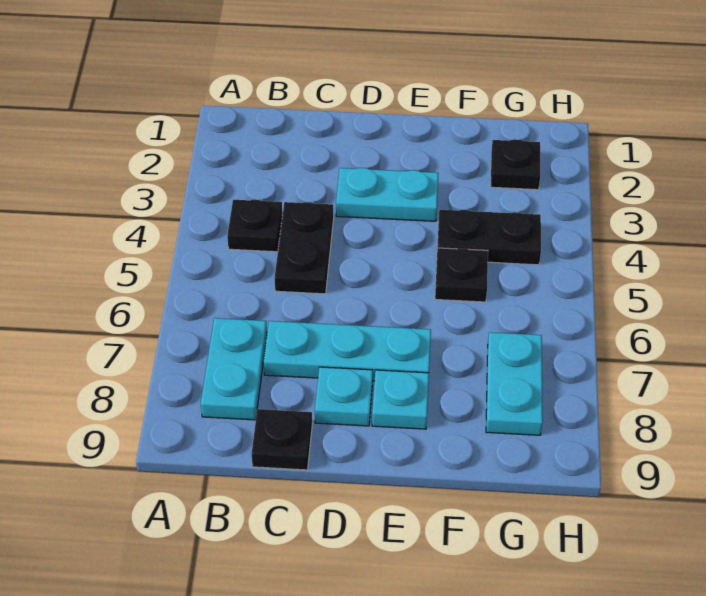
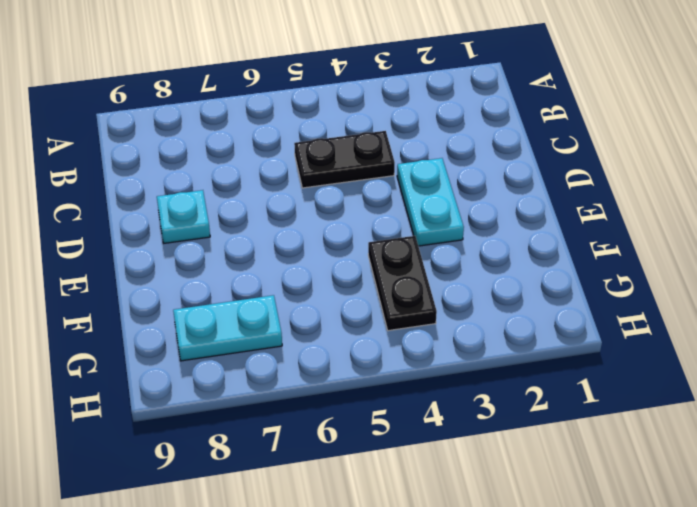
none -> black plate B4 level 1
none -> cyan plate B7:B8 level 1
none -> cyan plate C7:E7 level 1

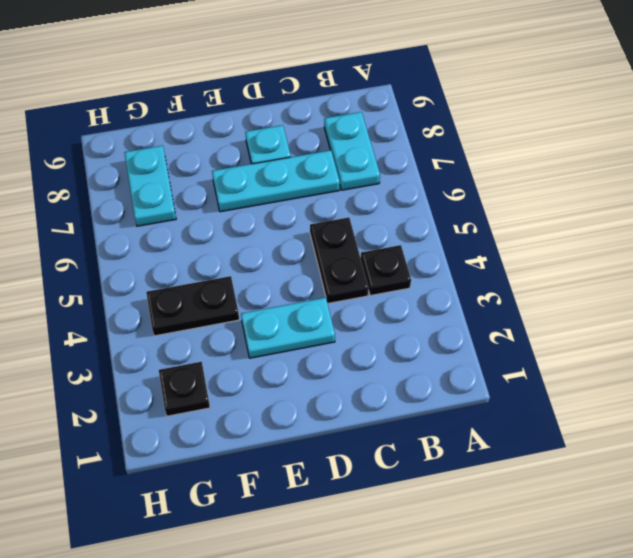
none -> black plate C9 level 1
none -> cyan plate E8 level 1
none -> black plate F5 level 1

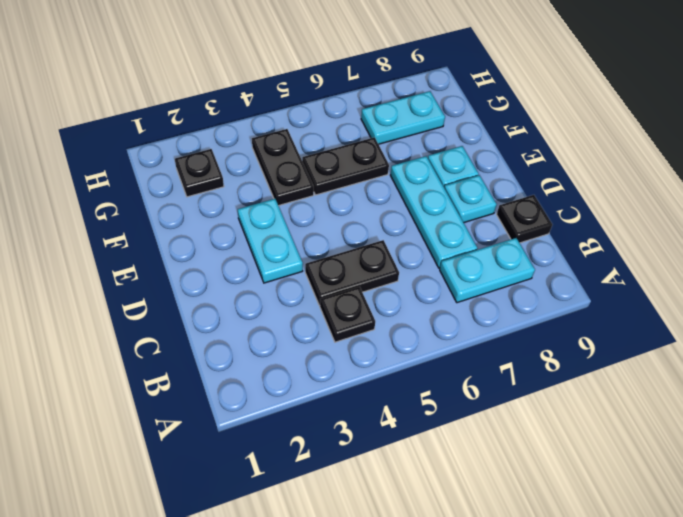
black plate F5:F6 level 1 -> black plate F5 level 1

